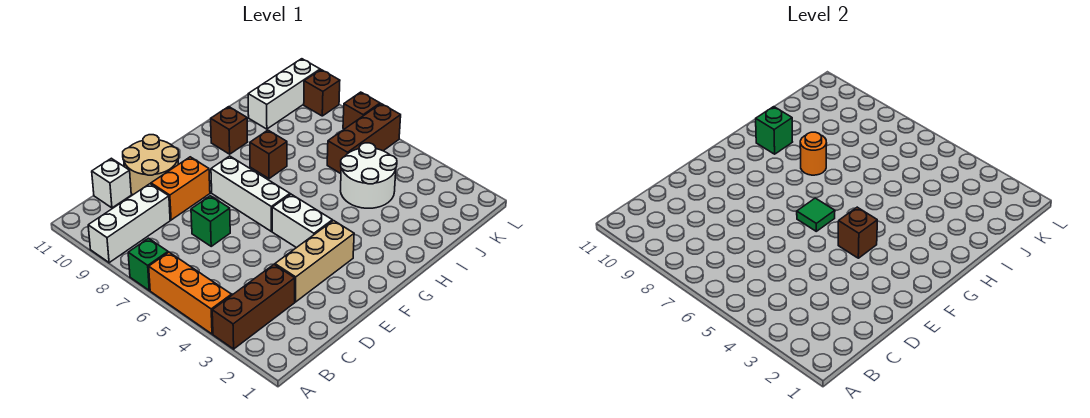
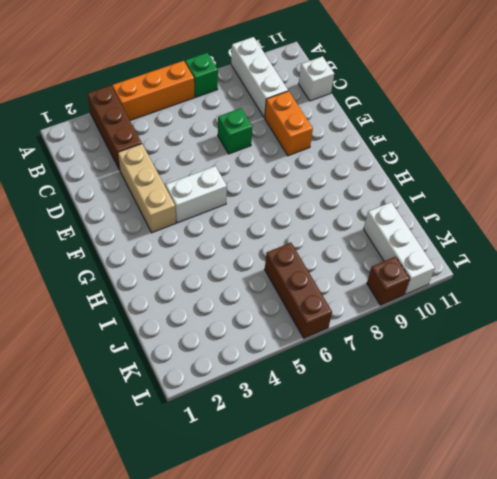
none -> tan round brick D10:E11 level 1
none -> white brick F6:F8 level 1
none -> brown brick H8 level 1

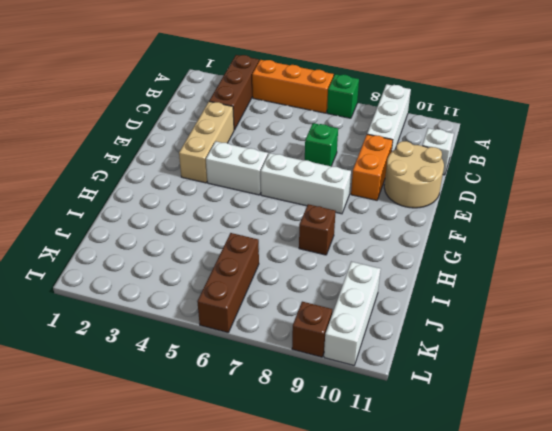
none -> brown brick H10 level 1
none -> white round brick I4:J5 level 1
none -> brown brick L7 level 1

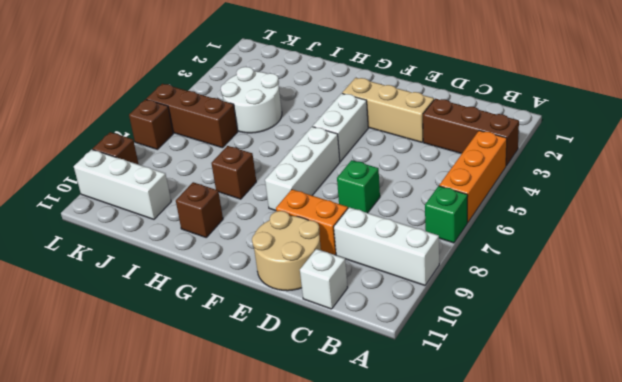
none -> brown brick F4 level 2
none -> green tile F6 level 2
none -> orange round brick H8 level 2

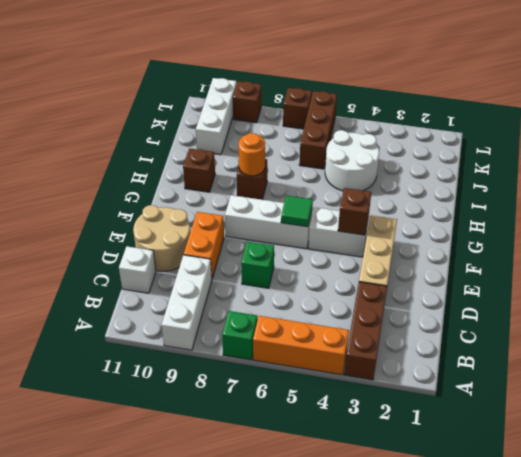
none -> green brick H10 level 2

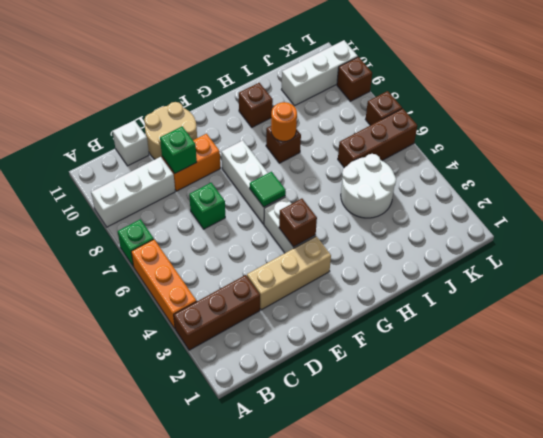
green brick D9 level 2 -> green brick H10 level 2

